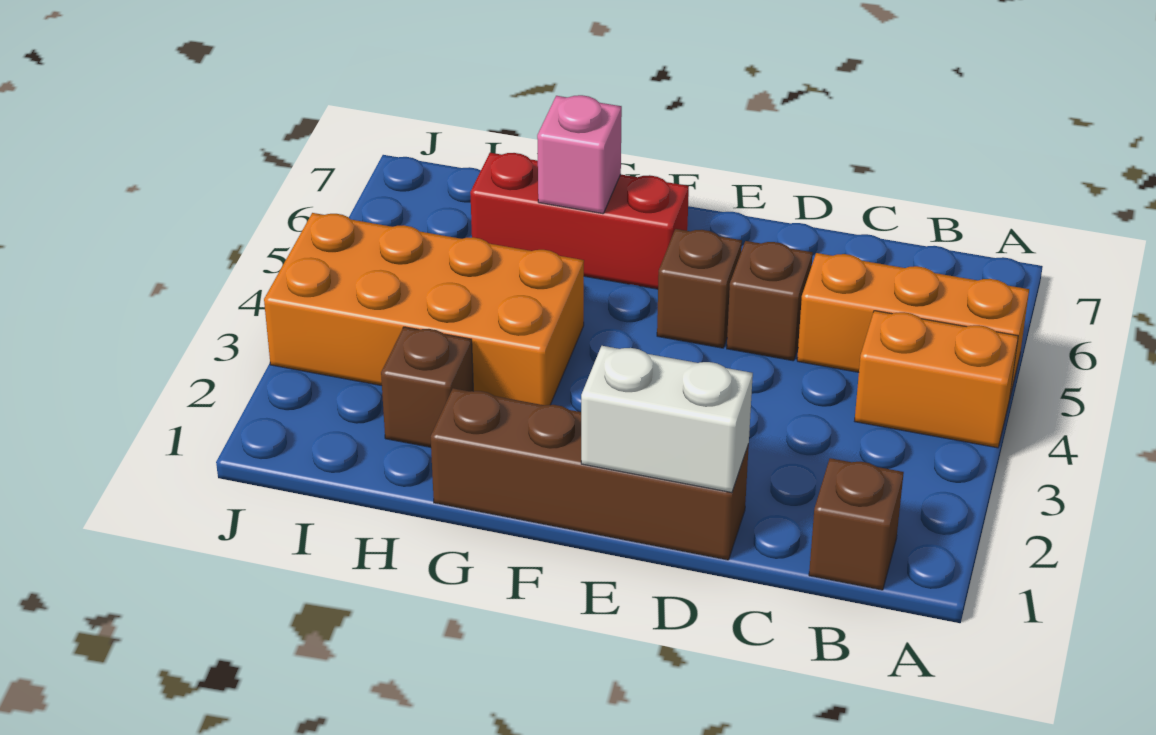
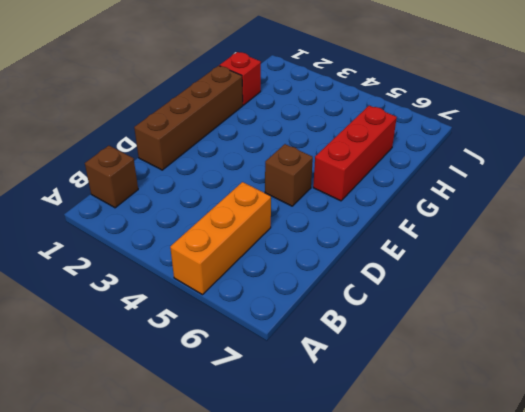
red brick H1 level 1 -> none
none -> orange brick A4:B4 level 1
none -> brown brick D5 level 1

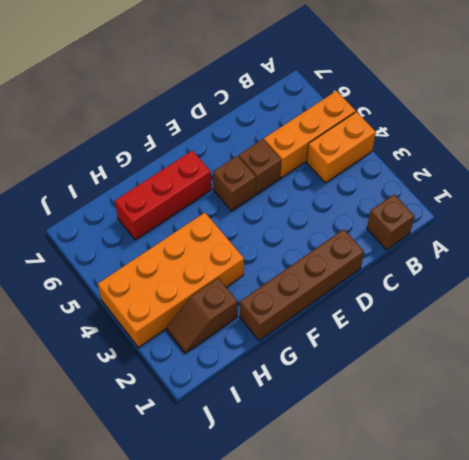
brown slope H2:I2 level 1 top H -> brown brick H2 level 1
none -> white brick D1:E1 level 2
none -> pink brick G6 level 2

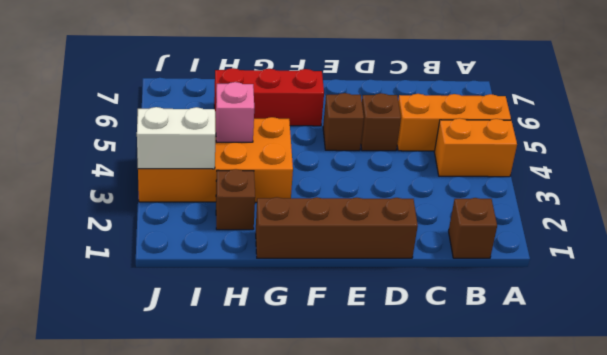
pink brick H4 level 2 -> pink brick G6 level 2
white brick I3:J3 level 2 -> white brick D1:E1 level 2

